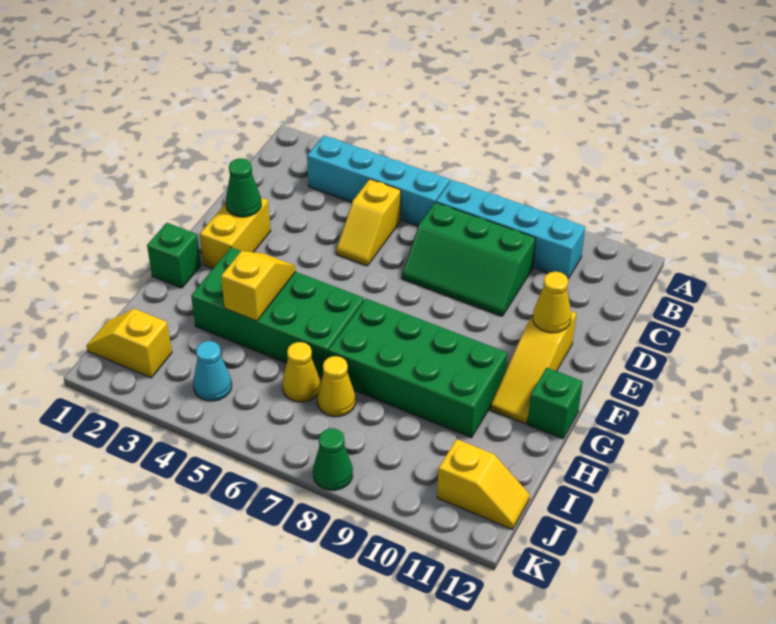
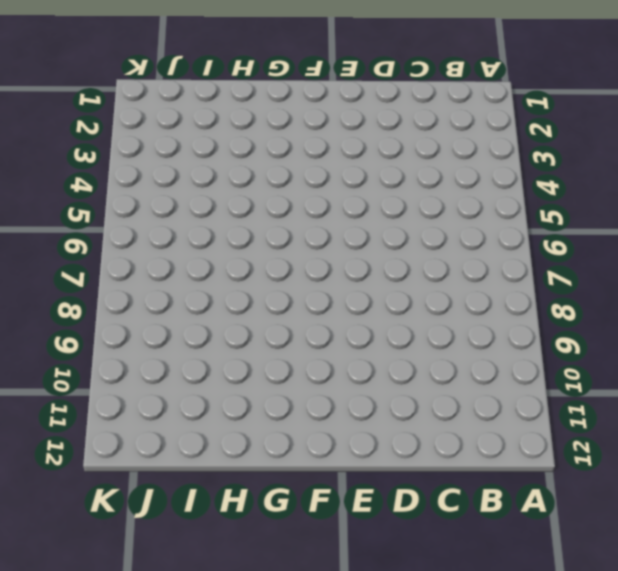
none -> cyan brick B3:B6 level 1
none -> cyan brick B7:B10 level 1
none -> yellow slope C5:D5 level 1 top C

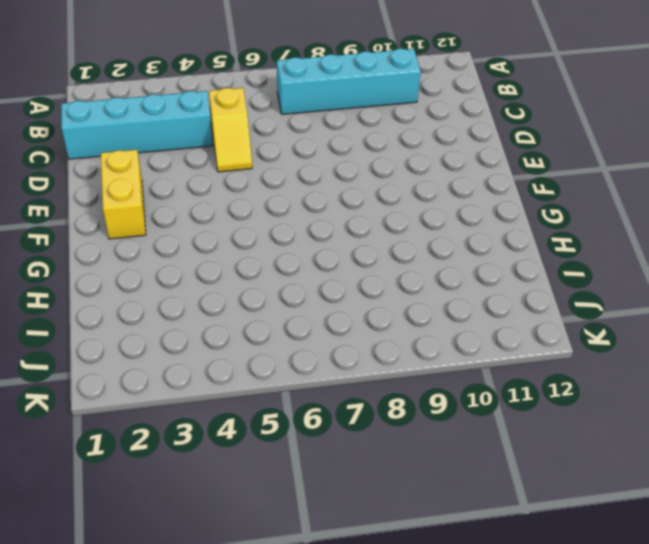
cyan brick C1:C4 level 1 -> cyan brick B3:B6 level 1
none -> green slope C7:D9 level 1 top C
none -> yellow slope E11:G11 level 1 top E
none -> green brick G1 level 1

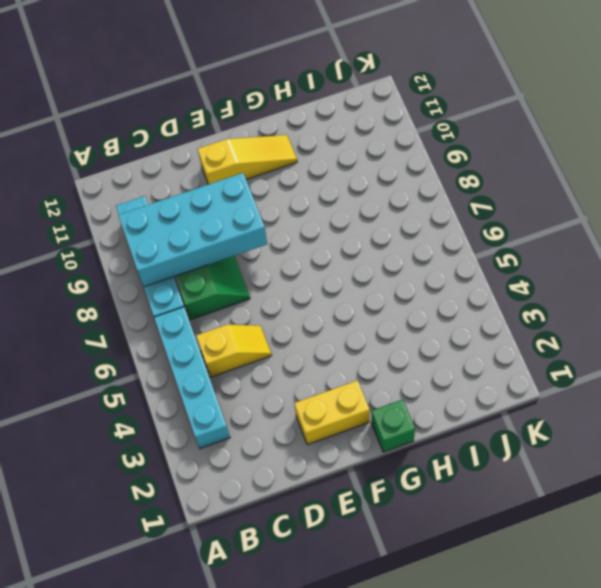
cyan brick B8:E9 level 2 -> none
none -> green brick G3:H6 level 1
none -> green brick G7:H10 level 1
none -> green brick G12 level 1

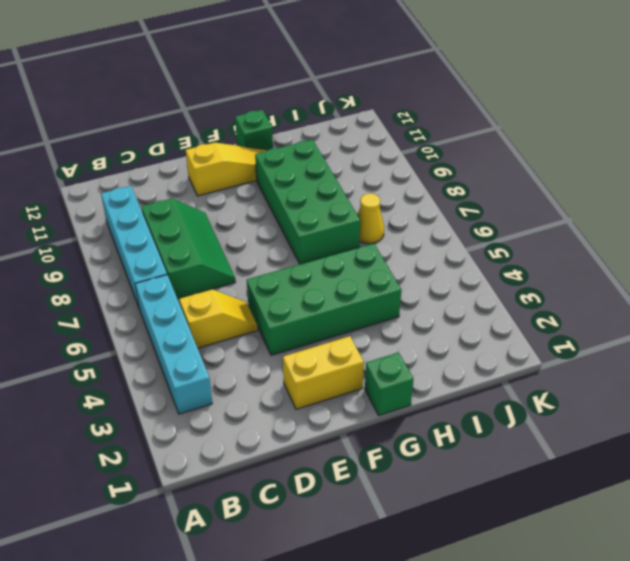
green brick E4:H5 level 1 -> green brick G3:H6 level 1
none -> yellow cone I6 level 1
none -> yellow slope J1:J2 level 1 top 2
none -> cyan cone J4 level 1

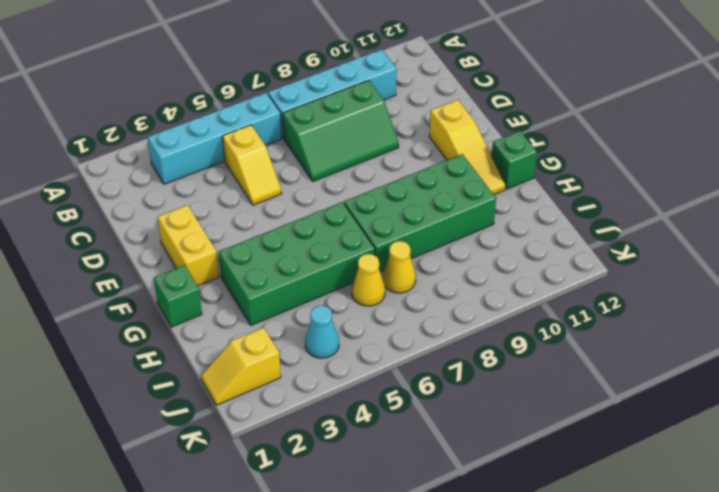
none -> yellow slope J11:J12 level 1 top 11
none -> green cone K8 level 1
none -> green cone E2 level 2

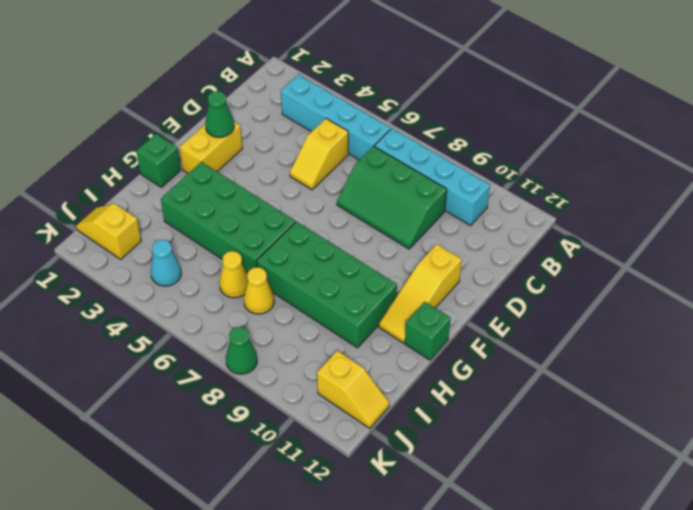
none -> yellow cone E11 level 2
none -> yellow slope G4:H4 level 2 top H

